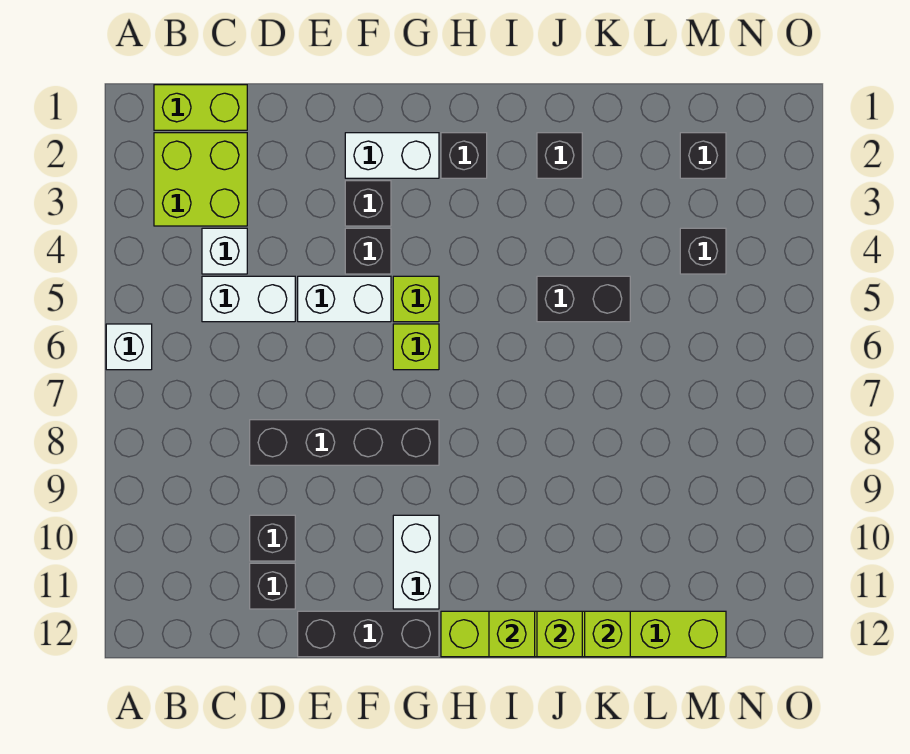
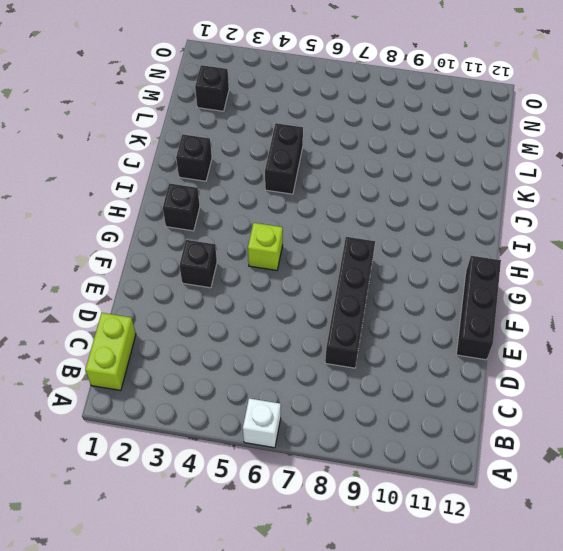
none -> lime brick B2:C3 level 1
none -> white brick C4 level 1
none -> white brick C5:D5 level 1

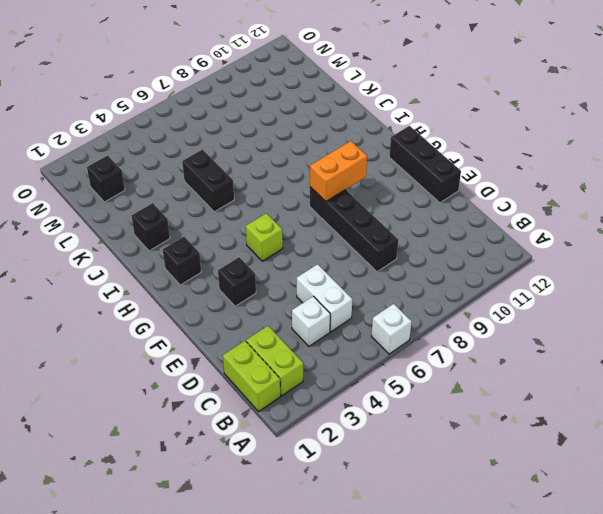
lime brick B2:C2 level 1 -> lime brick B2:C3 level 1
orange brick G8:G9 level 2 -> none
none -> black brick D10 level 1
none -> black brick D11 level 1
none -> white brick E5:F5 level 1

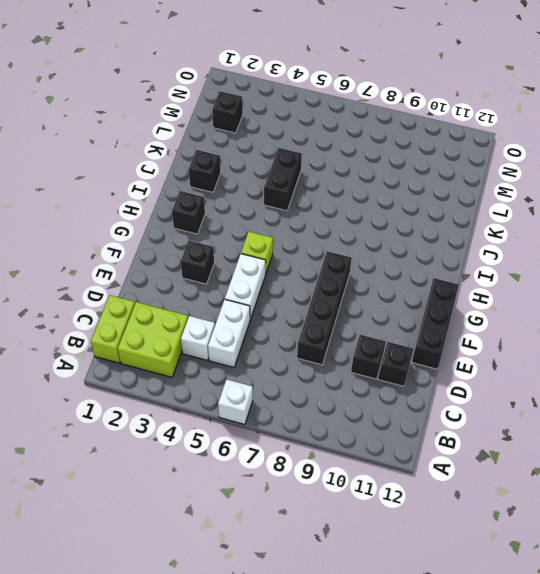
none -> white brick F2:G2 level 1
none -> black brick F4 level 1
none -> lime brick G6 level 1

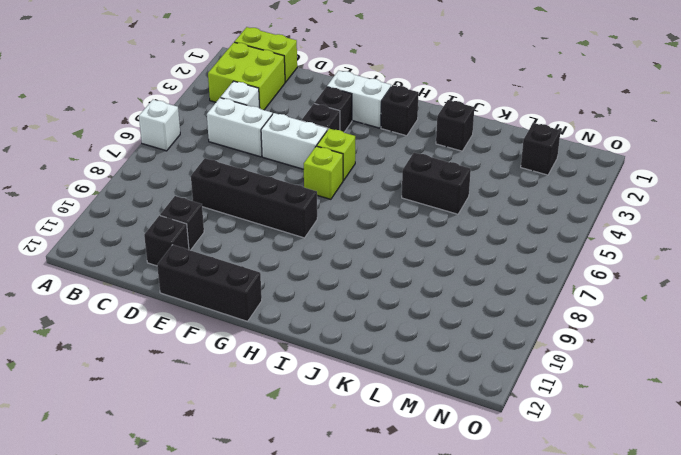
none -> white brick G10:G11 level 1
none -> lime brick H12:M12 level 1
none -> black brick M4 level 1

